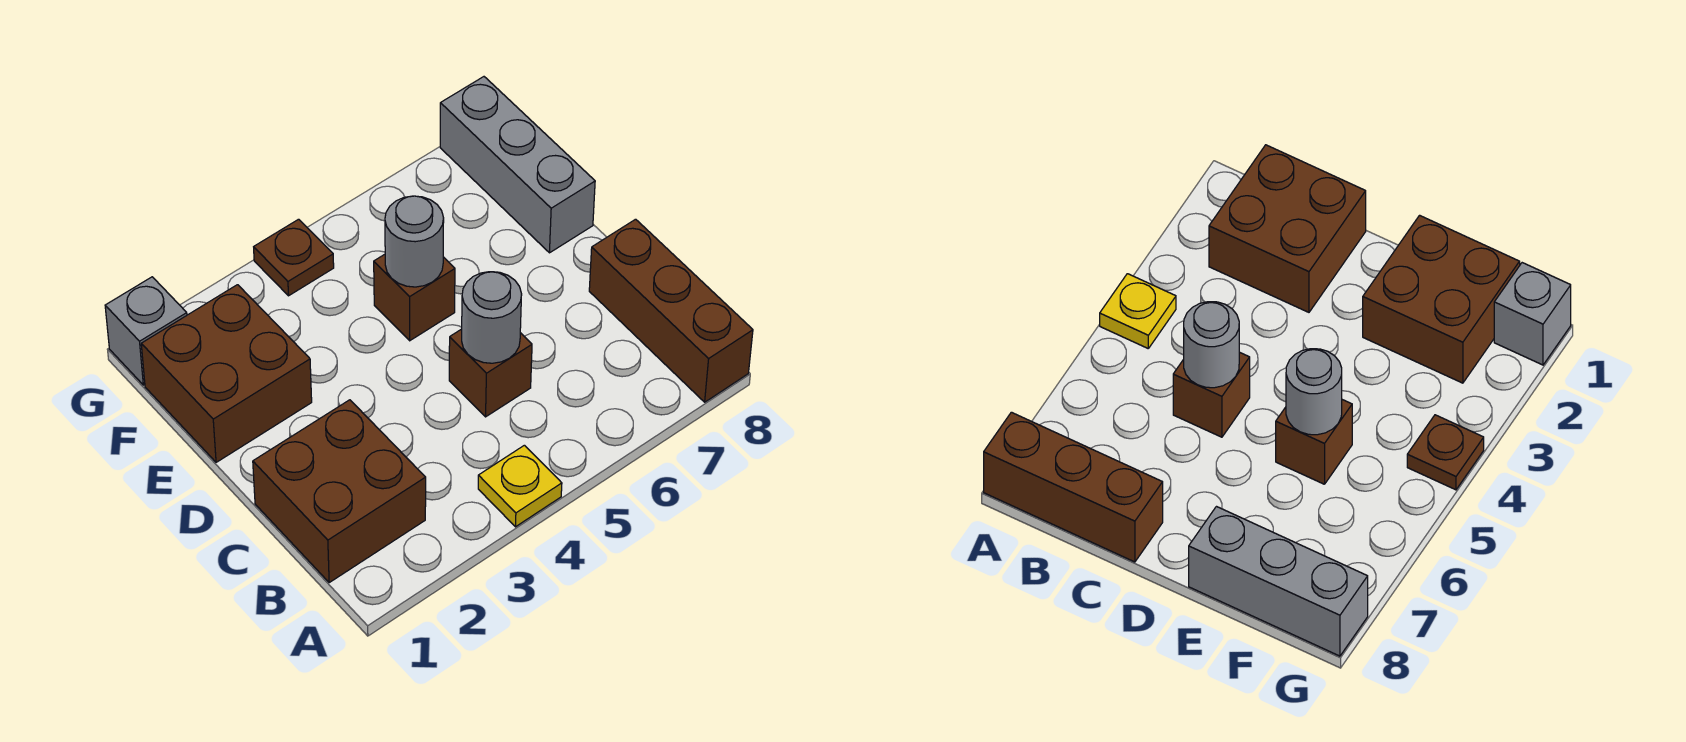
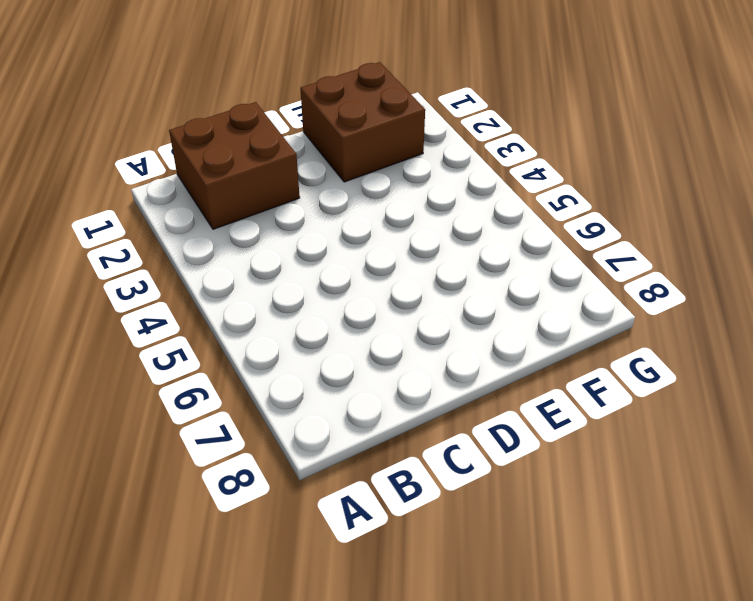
none -> yellow plate A4 level 1
none -> brown brick A8:C8 level 1

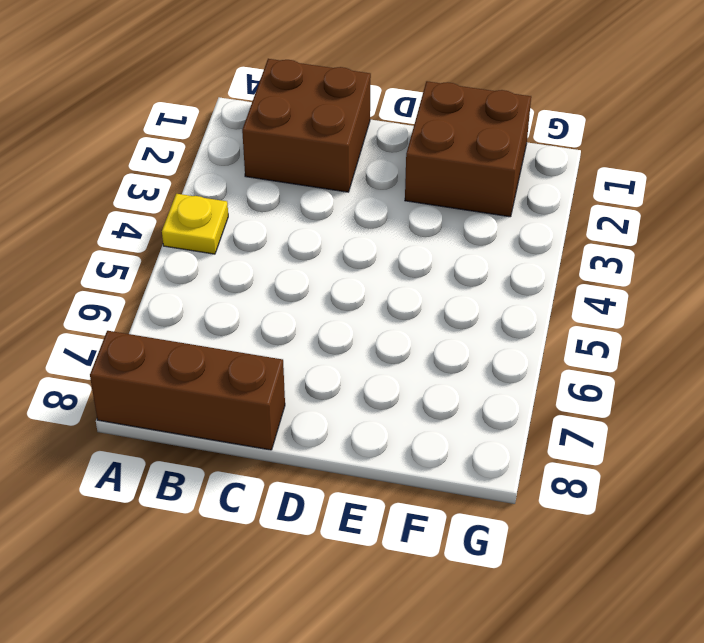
none -> brown brick C5 level 1
none -> brown brick E5 level 1

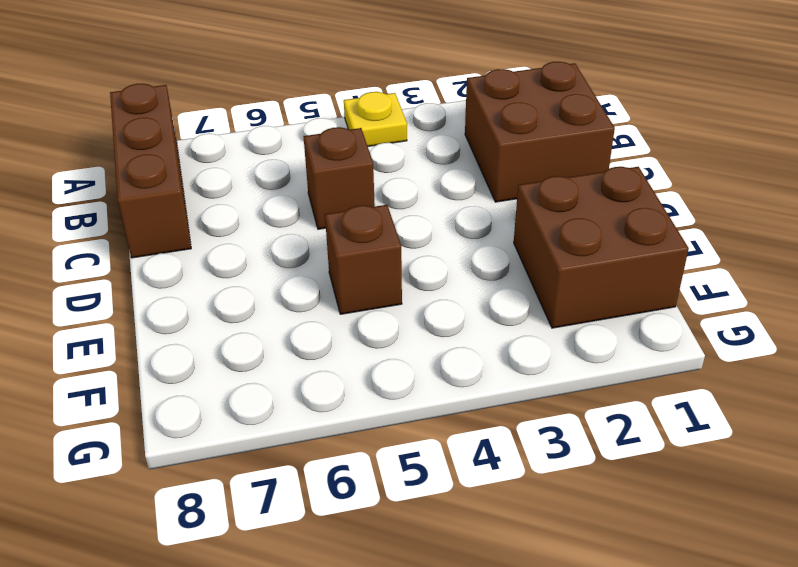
none -> grey brick E8:G8 level 1
none -> grey brick G1 level 1

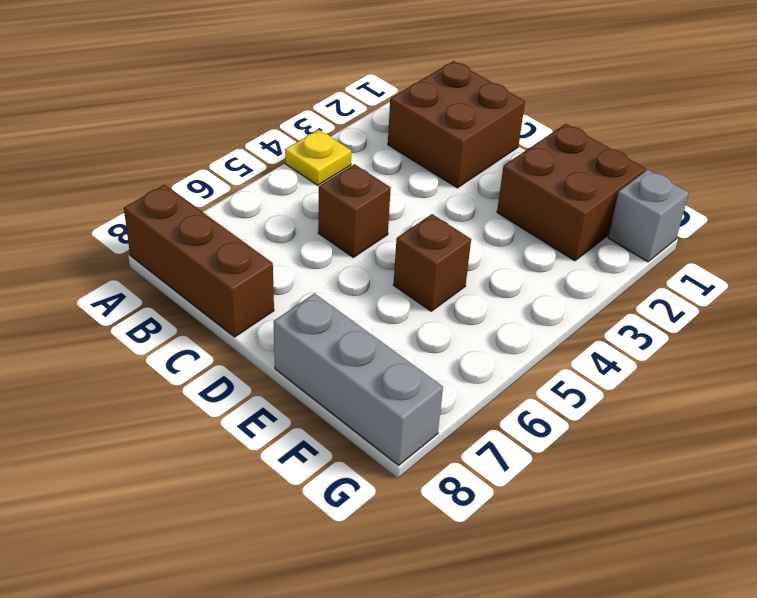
none -> brown plate G4 level 1
none -> grey round brick C5 level 2

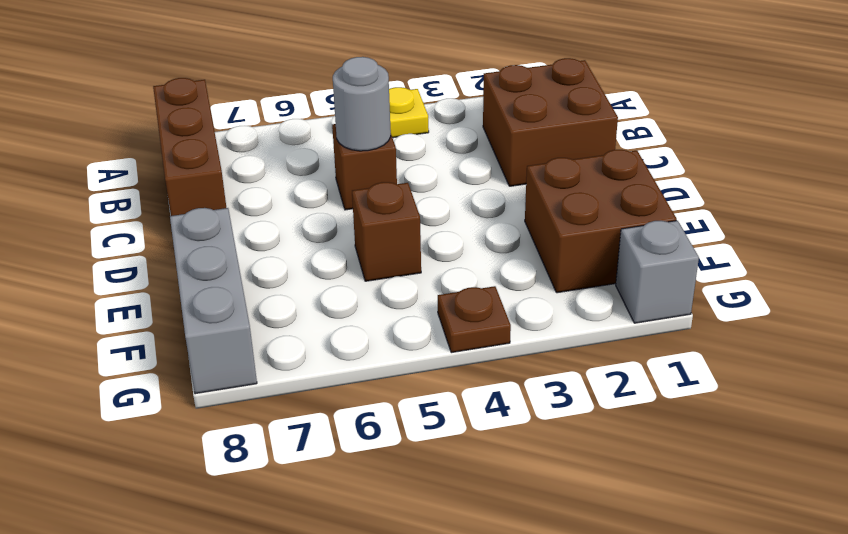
none -> grey round brick E5 level 2

